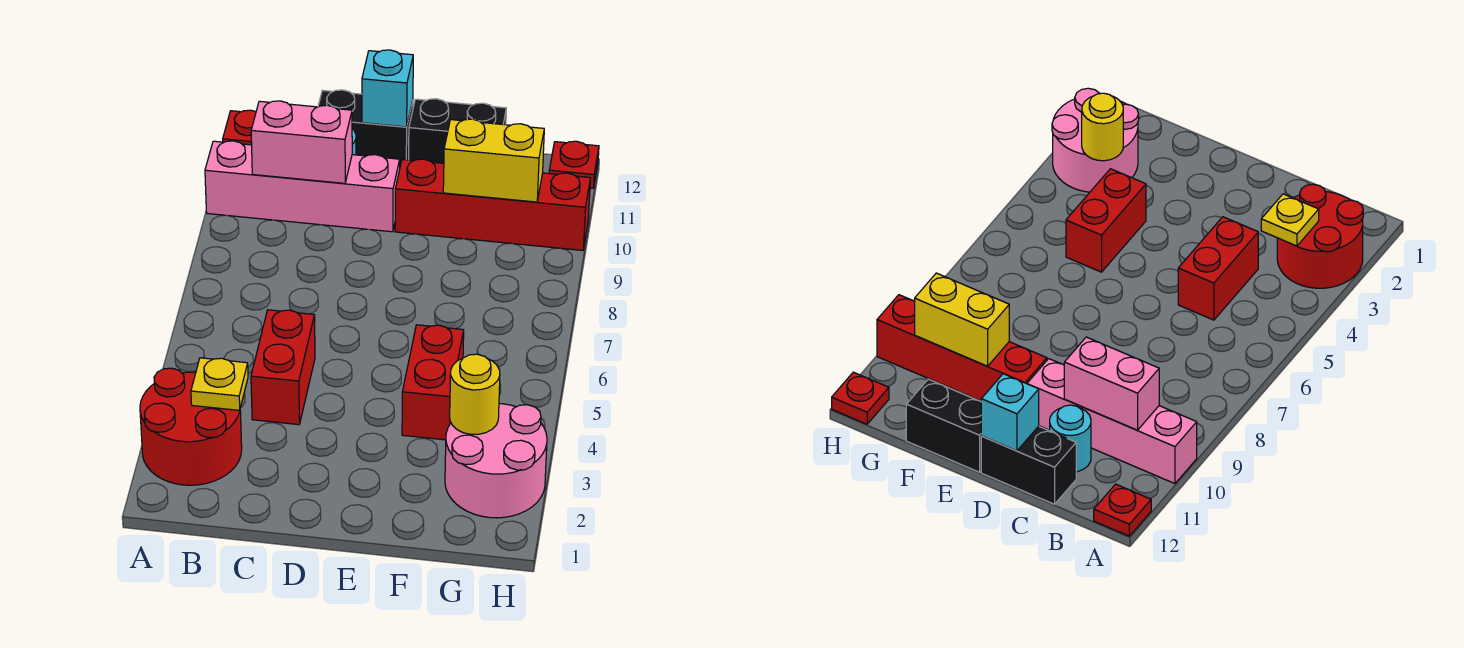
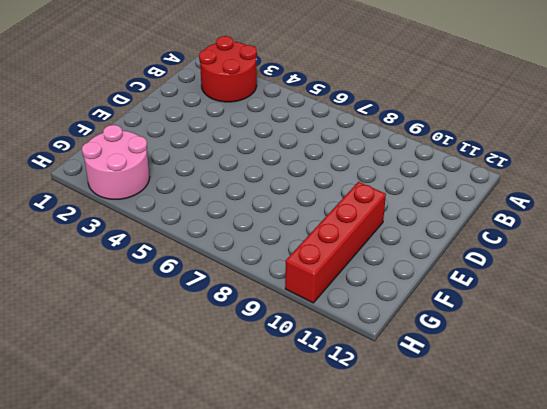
none -> pink brick A10:D10 level 1
none -> red plate A12 level 1
none -> red brick C4:C5 level 1

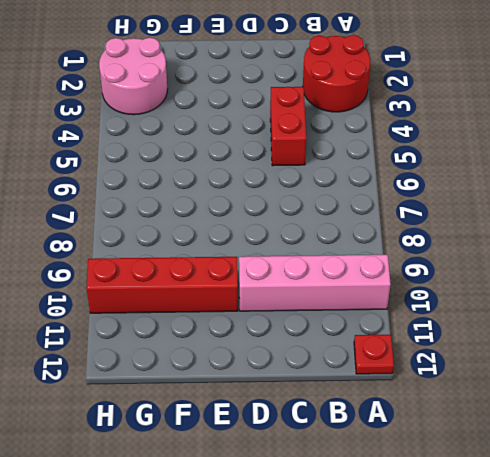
none -> cyan round brick C11 level 1
none -> black brick C12:D12 level 1
none -> black brick E12:F12 level 1

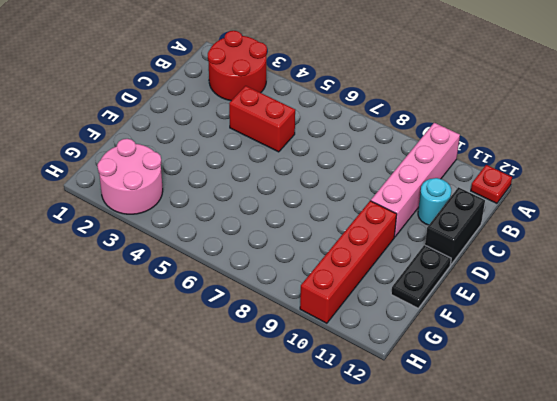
black plate E12:F12 level 1 -> black brick E12:F12 level 1
none -> red brick F4:F5 level 1
none -> red plate H12 level 1
none -> yellow plate B3 level 2

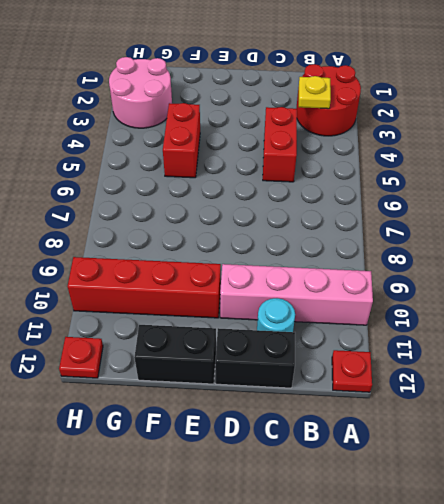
none -> pink brick B10:C10 level 2
none -> cyan brick D12 level 2
none -> yellow brick F10:G10 level 2

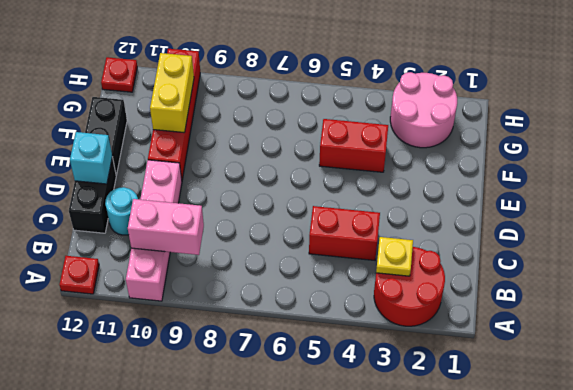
pink brick B9:B10 level 2 -> pink brick B10:C10 level 2
none -> yellow round brick G3 level 2

